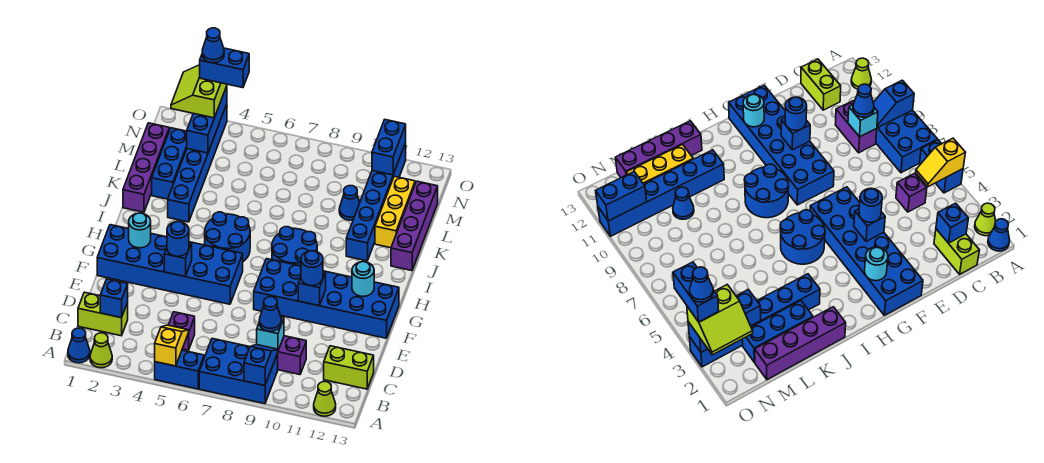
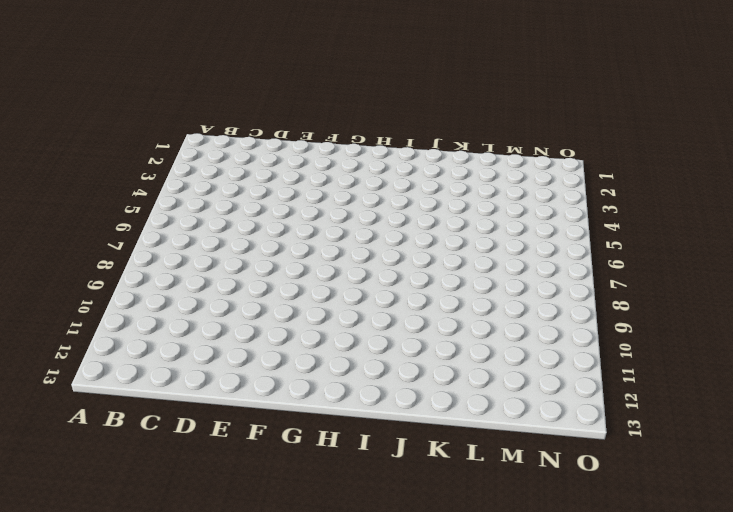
none -> blue cone A1 level 1
none -> lime cone A2 level 1
none -> blue brick A5:A6 level 1
none -> blue brick A7:B9 level 1

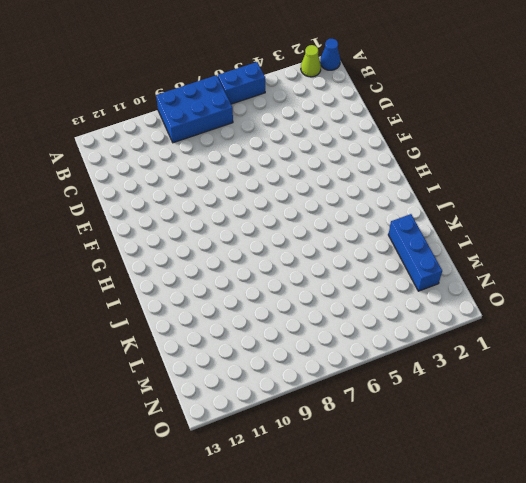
none -> lime cone A12 level 1
none -> lime brick C1:C2 level 1
none -> purple brick C5 level 1
none -> purple brick C9:C10 level 1

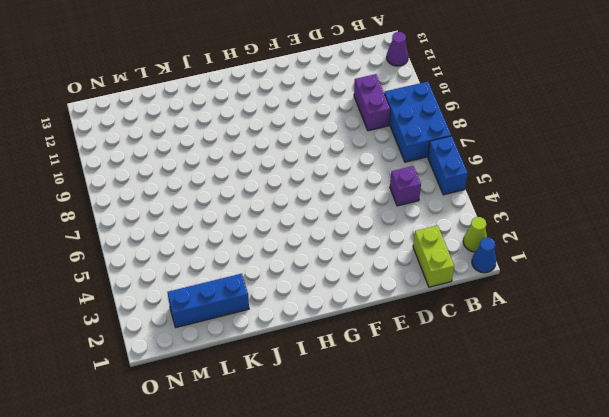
purple cone A12 level 1 -> lime cone A12 level 1
none -> lime brick C12:C13 level 1
none -> blue brick F1:G6 level 1
none -> blue brick F8:G13 level 1
none -> blue round brick H5:I6 level 1

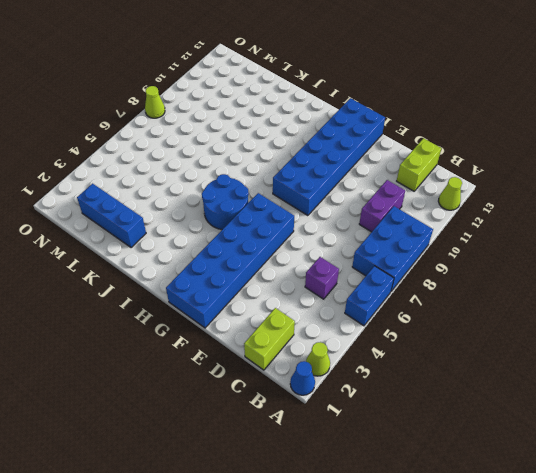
lime cone O8 level 1 -> none
none -> blue round brick H8:I9 level 1
none -> purple brick J1:M1 level 1
none -> blue brick J3:O3 level 1
none -> blue brick J11:O11 level 1

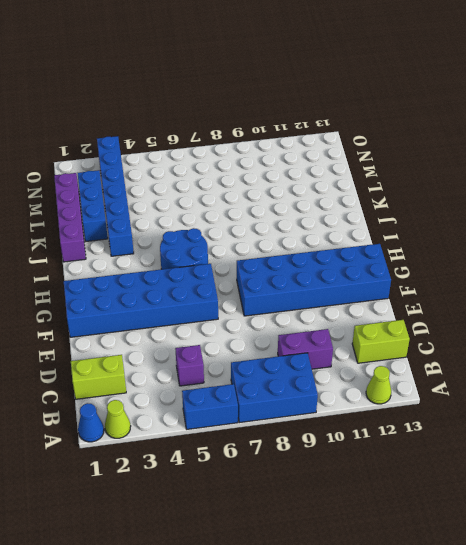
none -> blue round brick H8:I9 level 1
none -> blue brick J11:O11 level 1
none -> purple brick J13:M13 level 1
none -> yellow brick K12:M12 level 1

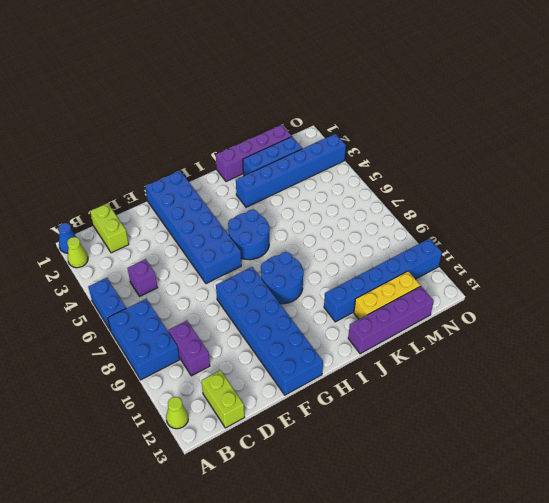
none -> blue cone L10 level 1
none -> yellow slope A5:B5 level 2 top A
none -> blue slope A9:B9 level 2 top A
none -> blue brick C2 level 2

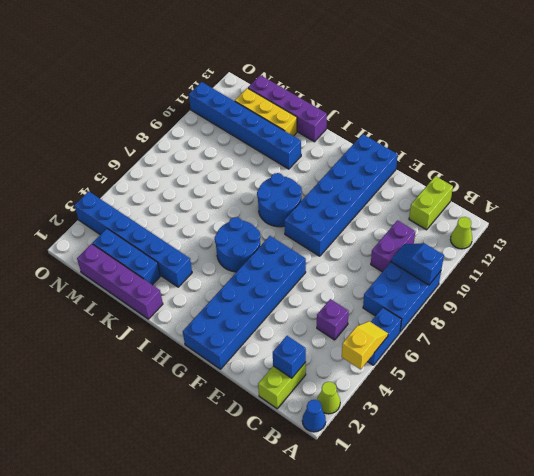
yellow slope A4:A5 level 2 top 4 -> yellow slope A5:B5 level 2 top A
none -> blue cone L10 level 1
none -> cyan brick C9 level 2
none -> blue brick F4 level 2
none -> blue brick F10 level 2

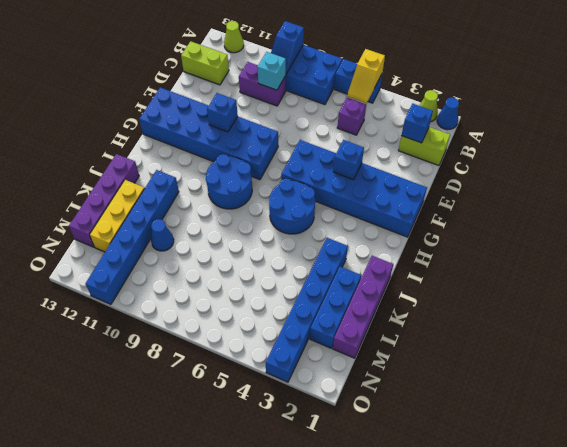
none -> cyan round brick G2 level 2
none -> cyan round brick G12 level 2
none -> blue brick M3:O3 level 2
none -> blue brick N11:O11 level 2

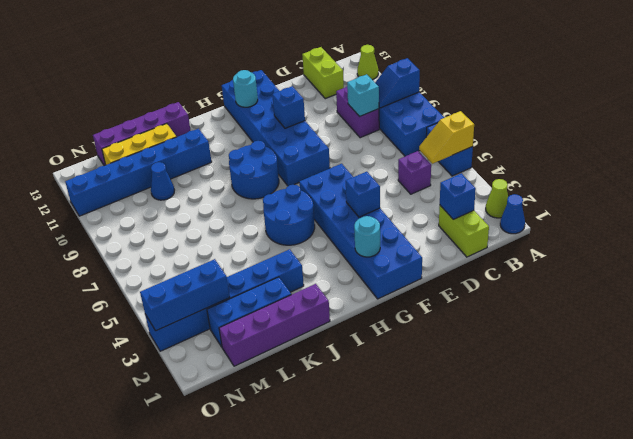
none -> blue brick N11:O11 level 2
none -> blue cone C9 level 3
none -> blue round brick F4 level 3
none -> blue round brick F10 level 3

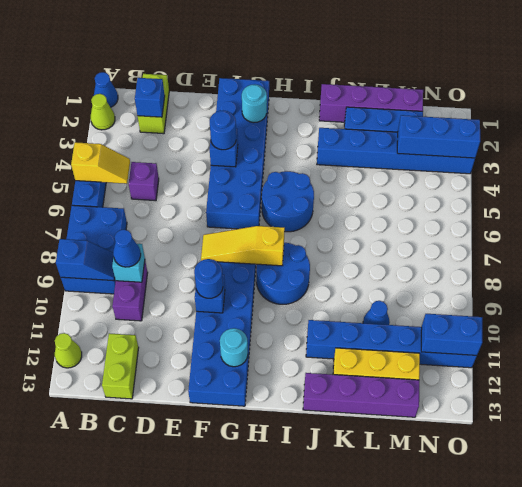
yellow slope F8:H8 level 2 top H -> none
none -> lime slope N2:O3 level 3 top 3
none -> blue brick O3:O4 level 4
none -> blue cone O3 level 5

